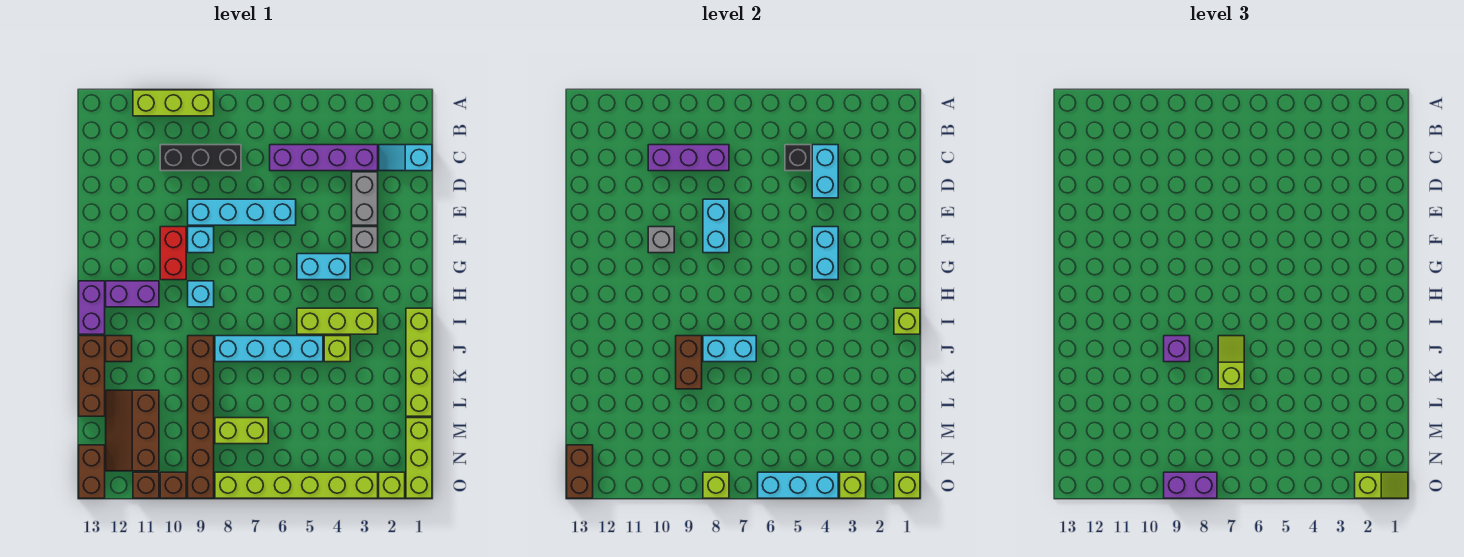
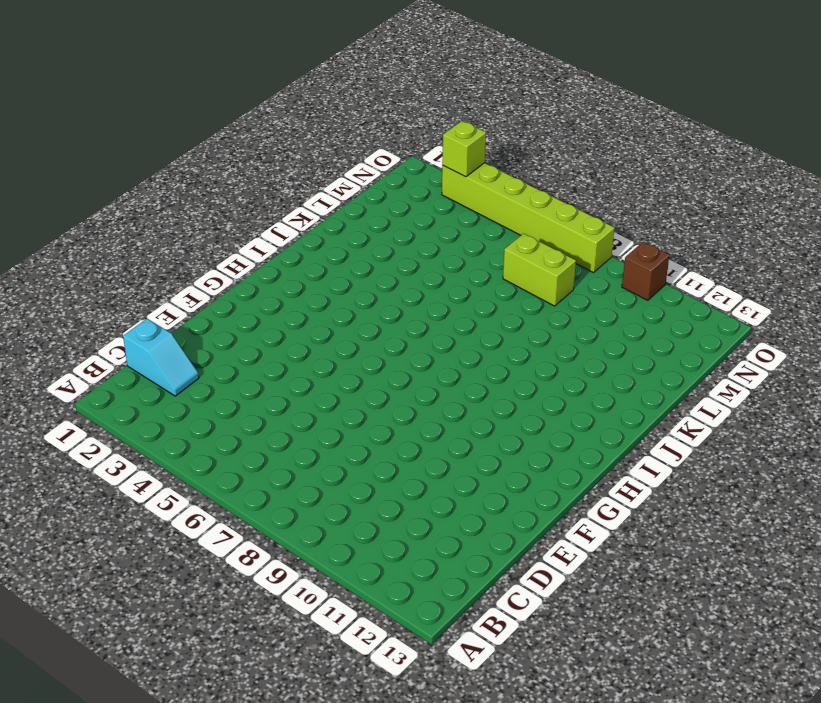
none -> lime brick A9:A11 level 1
none -> purple brick C3:C6 level 1
none -> black brick C8:C10 level 1
none -> grey brick D3:E3 level 1

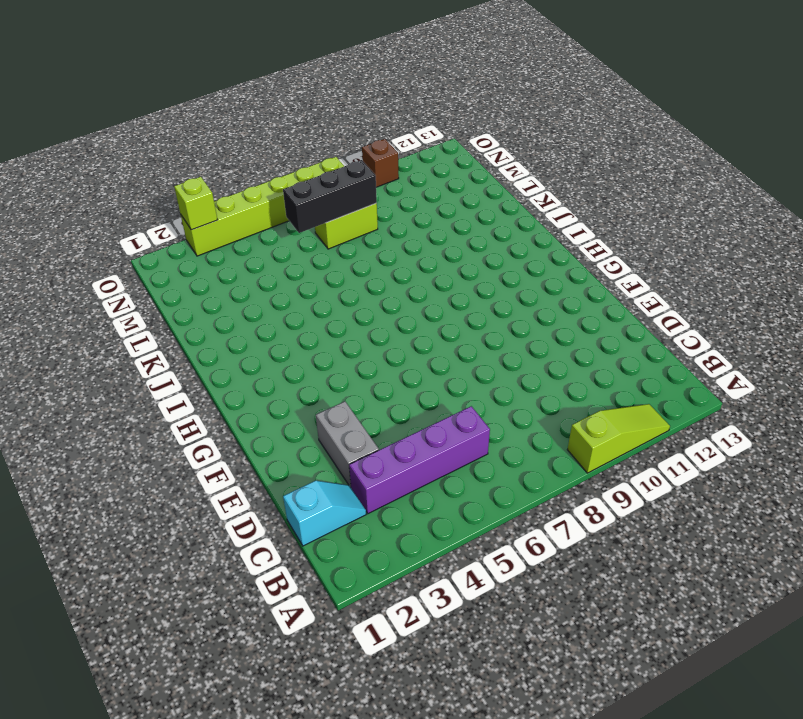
lime slope A9:A11 level 1 top 9 -> lime brick A9:A11 level 1
black brick M6:M8 level 2 -> black brick C8:C10 level 1
none -> cyan brick E6:E9 level 1
none -> grey brick F3 level 1
none -> cyan brick F9 level 1
none -> red brick F10:G10 level 1

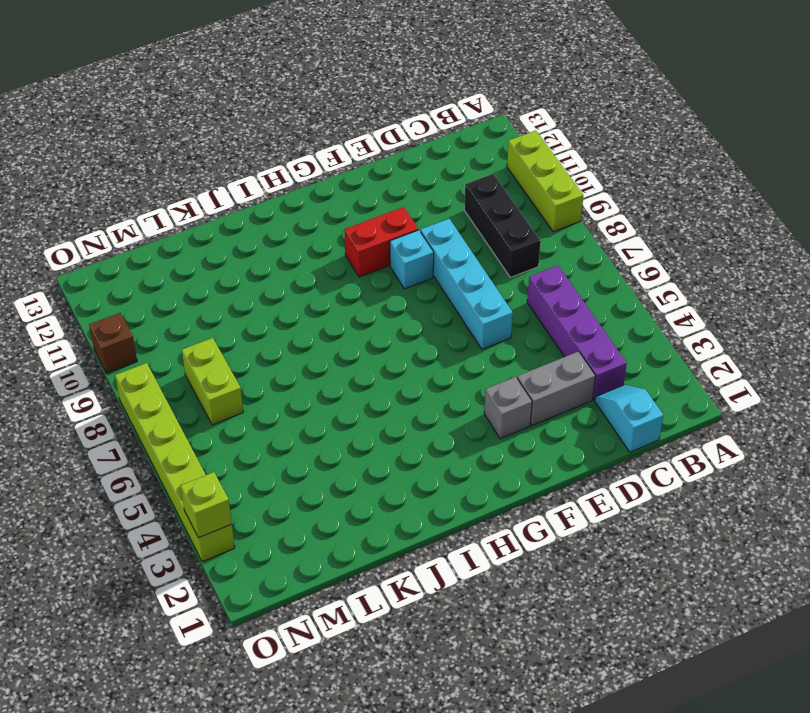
none -> cyan brick G4:G5 level 1
none -> cyan brick H9 level 1
none -> purple brick H11:H12 level 1
none -> purple brick H13:I13 level 1

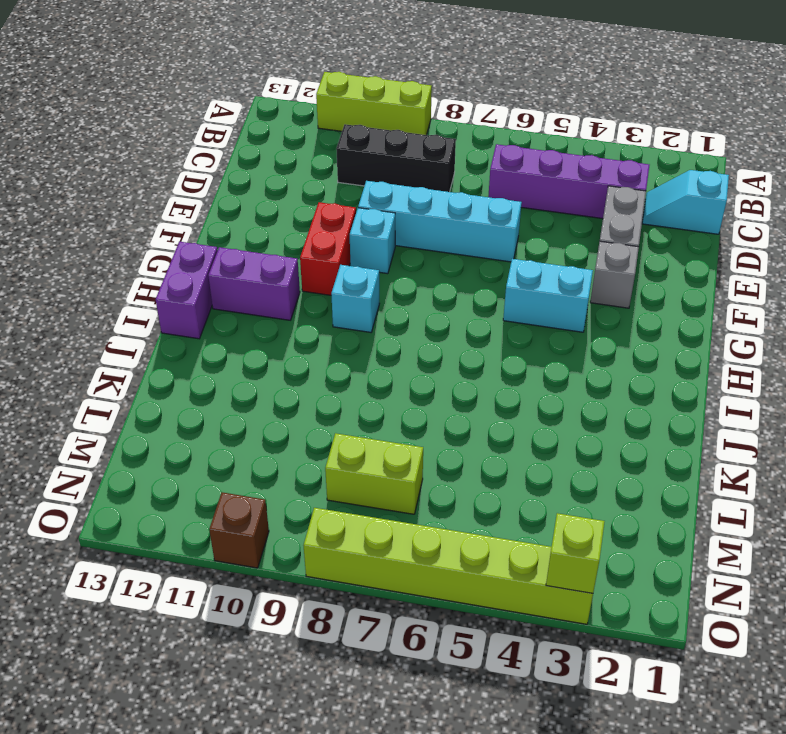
none -> lime brick I1:L1 level 1
none -> lime brick I3:I5 level 1
none -> lime brick J4 level 1
none -> cyan brick J5:J8 level 1

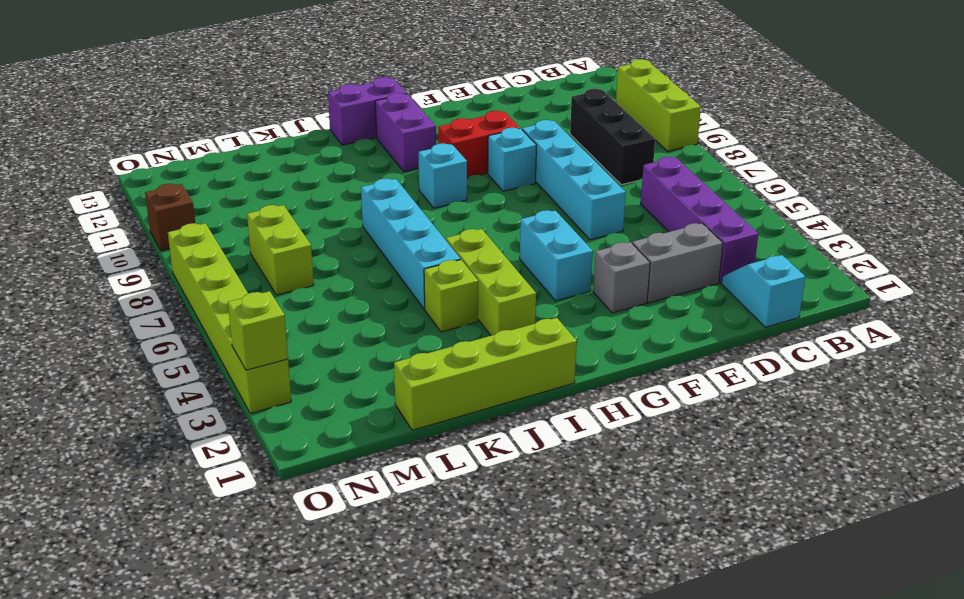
none -> brown brick J9:O9 level 1
none -> brown brick J12 level 1
none -> brown brick J13:L13 level 1
none -> brown slope L11:N12 level 1 top 11

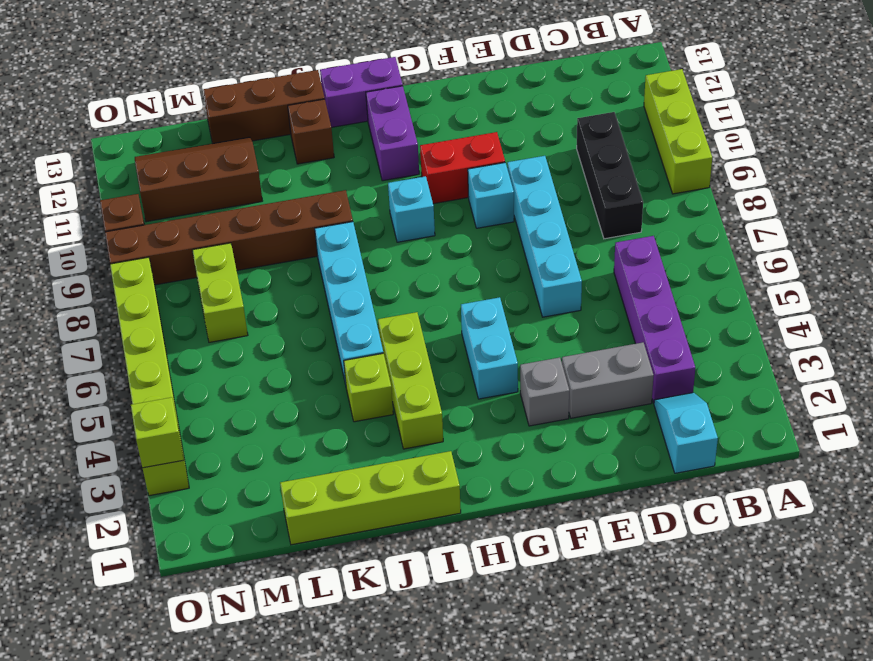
none -> lime brick M1:O1 level 1
none -> brown brick N13:O13 level 1
none -> lime brick O2 level 1
none -> brown brick O11 level 1

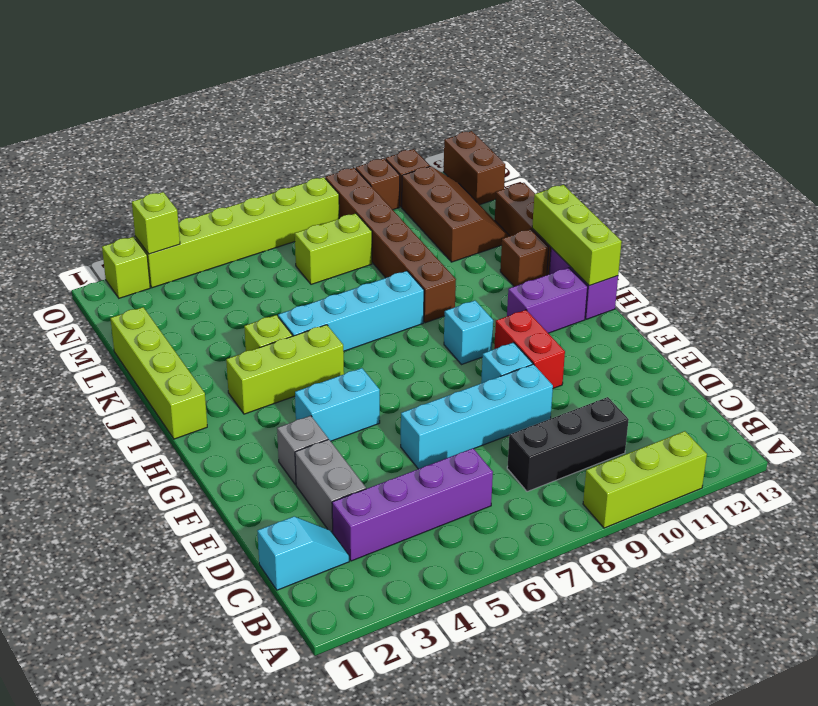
lime brick H13:J13 level 2 -> lime brick M1:O1 level 1
none -> cyan brick C4:D4 level 2
none -> black brick C5 level 2
none -> purple brick C8:C10 level 2
none -> cyan brick E8:F8 level 2

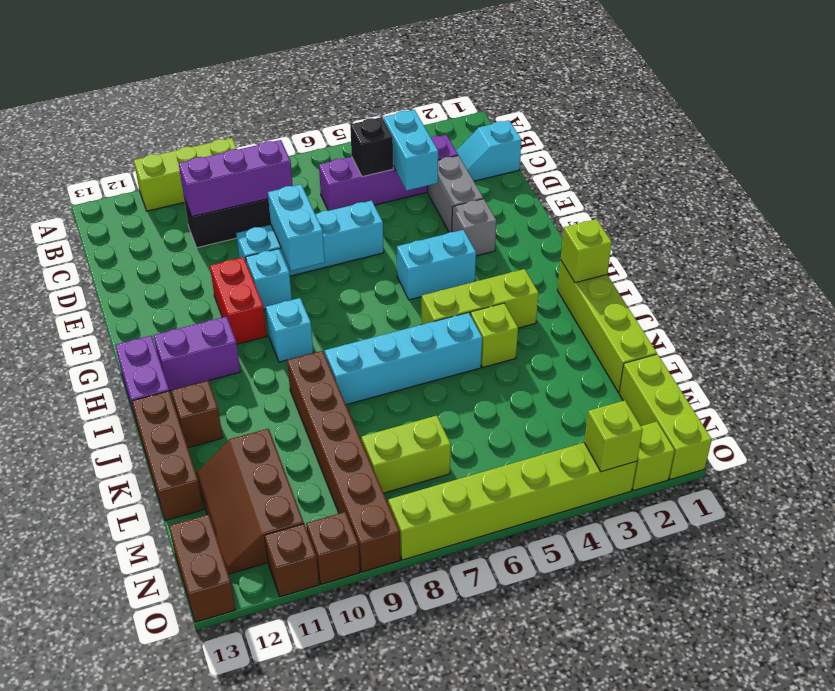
none -> cyan brick F4:G4 level 2
none -> grey brick F10 level 2
none -> cyan brick J7:J8 level 2
none -> brown brick J9:K9 level 2

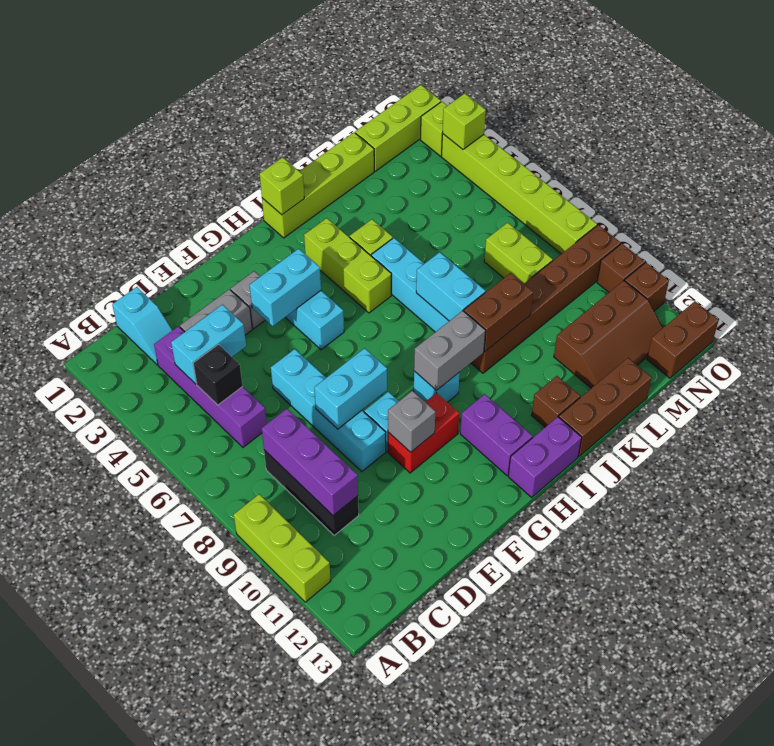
grey brick H9:I9 level 2 -> none
none -> brown brick N13:O13 level 2
none -> lime brick O1 level 2
none -> cyan brick O4:O6 level 2
none -> lime brick O8 level 2

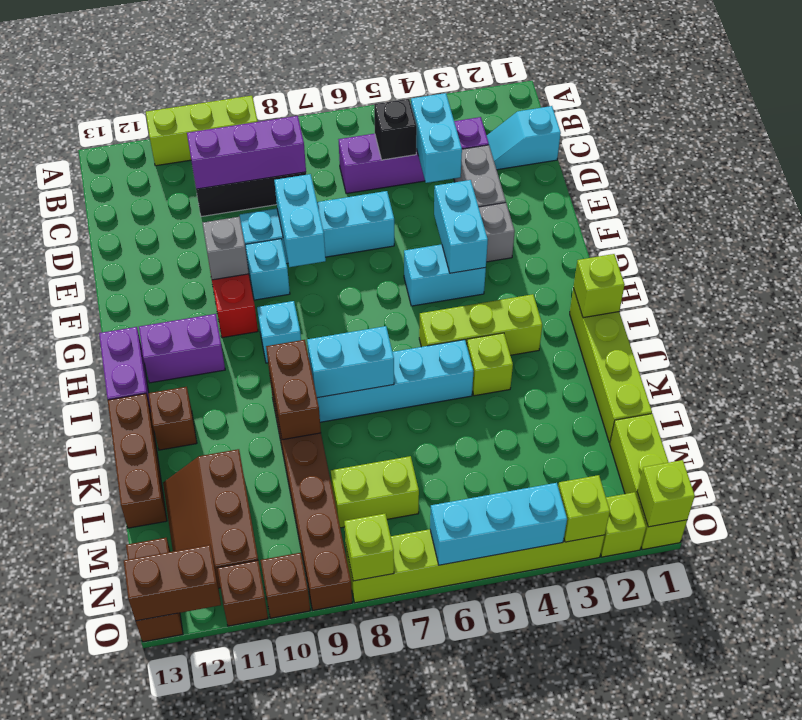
brown brick O12:O13 level 2 -> brown brick N13:O13 level 2
none -> lime slope J7:K7 level 3 top K
none -> purple brick J9 level 3
none -> lime slope O1:O2 level 3 top 2
none -> purple brick O8:O9 level 3

